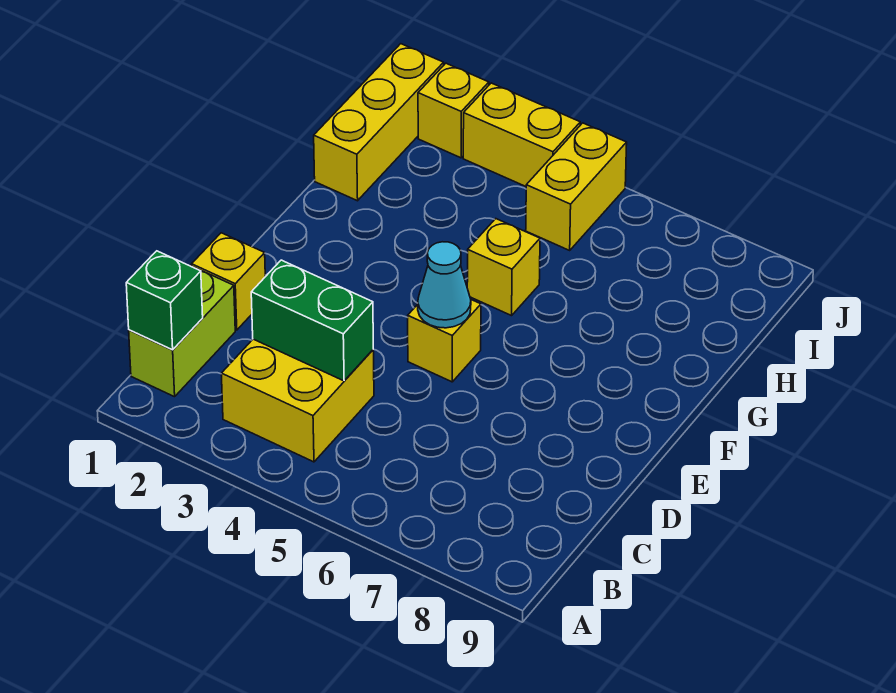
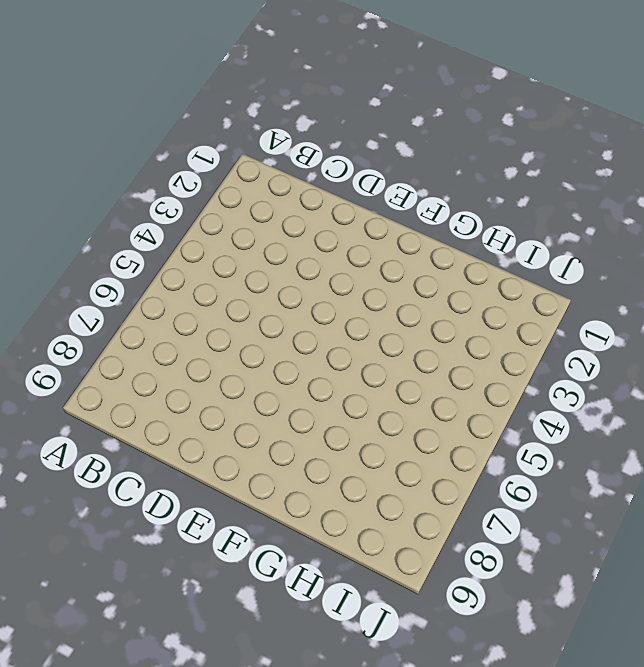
none -> lime brick B1:C1 level 1
none -> yellow brick B3:C4 level 1
none -> yellow brick D1 level 1

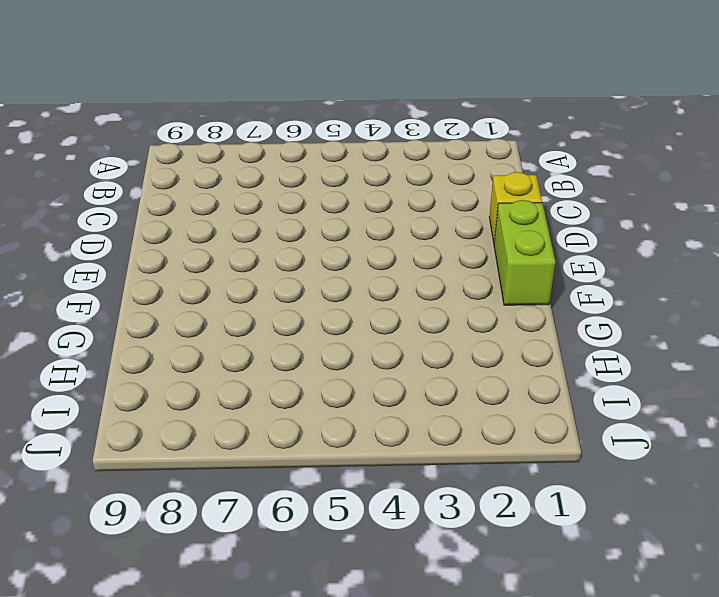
lime brick E1:F1 level 1 -> lime brick B1:C1 level 1
none -> yellow brick B3:C4 level 1
none -> yellow brick E5 level 1
none -> yellow brick G5 level 1

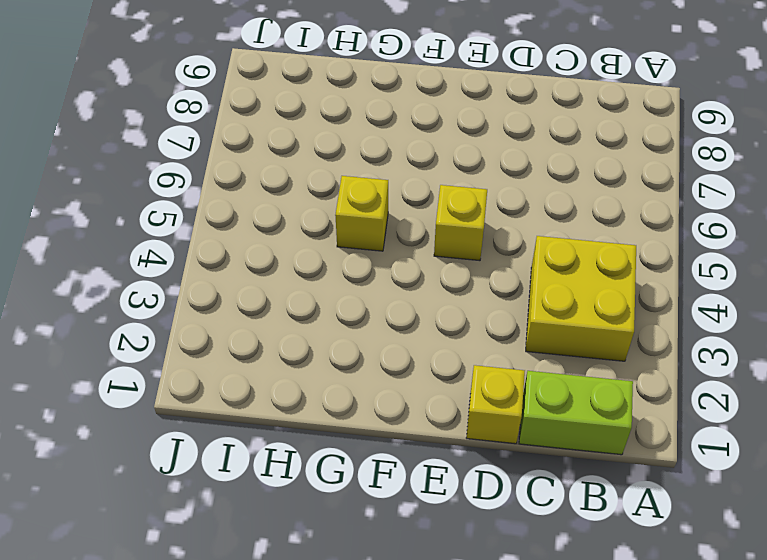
none -> yellow brick H1:J1 level 1
none -> yellow brick I5:J5 level 1
none -> yellow brick J2 level 1

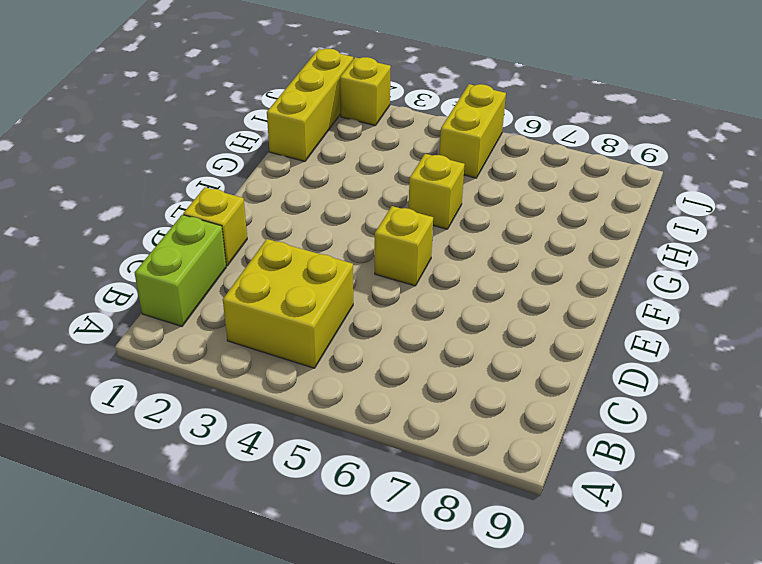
none -> yellow brick J3:J4 level 1
none -> green brick B1 level 2
none -> green brick C3:C4 level 2

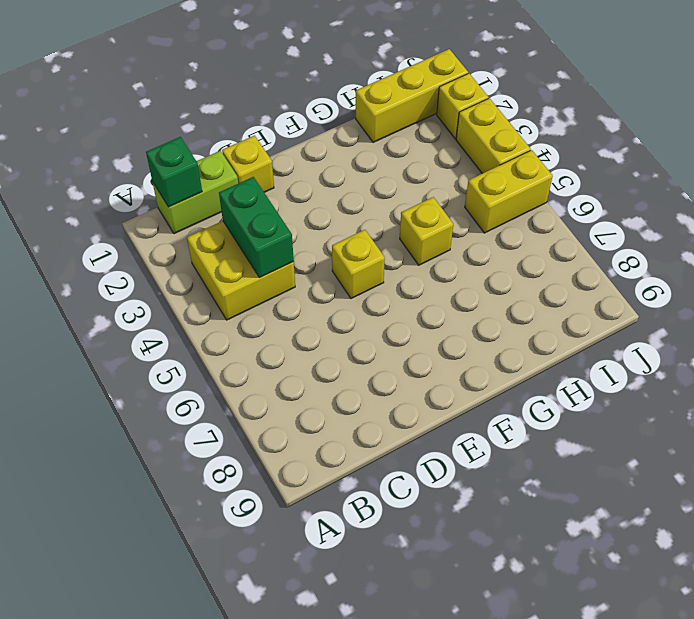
none -> cyan cone E5 level 2

